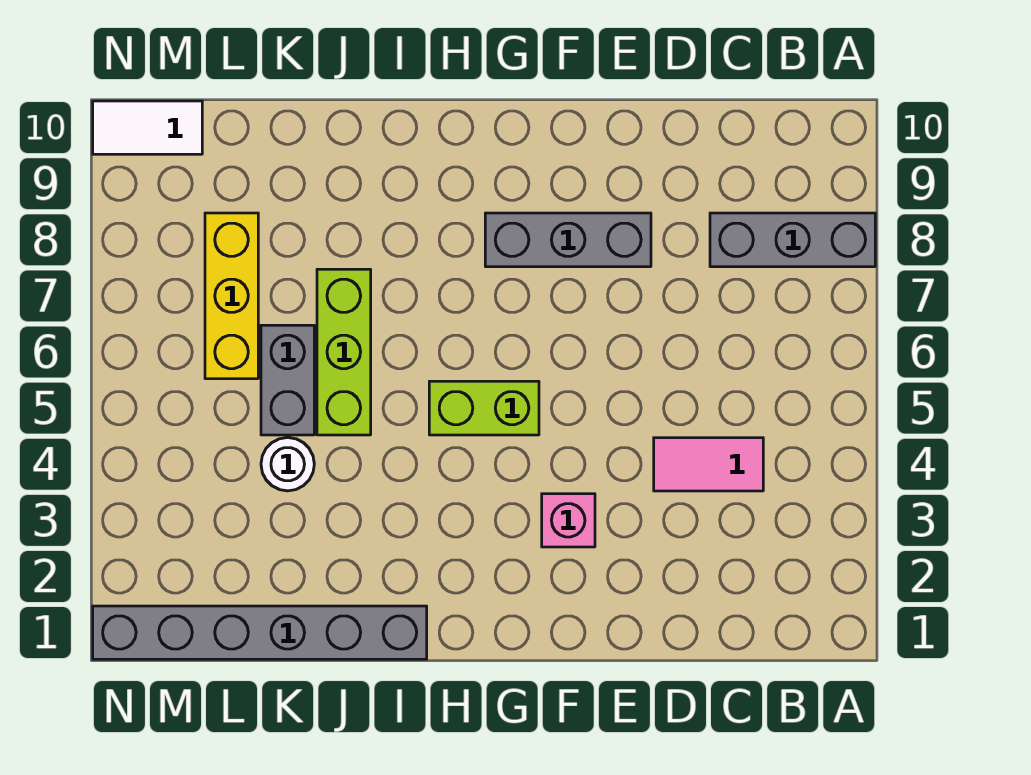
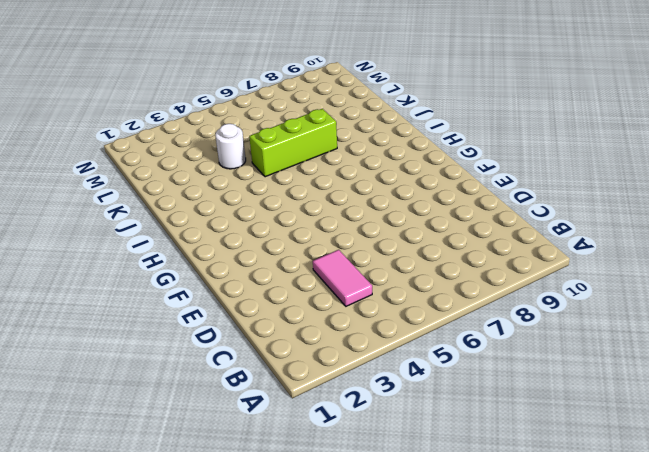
none -> grey brick A8:C8 level 1
none -> grey brick E8:G8 level 1

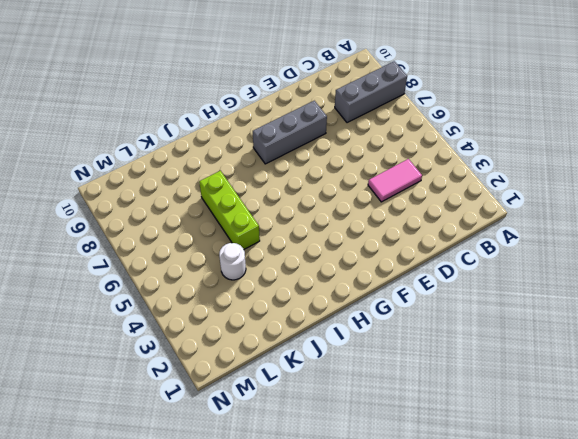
none -> pink brick F3 level 1
none -> lime brick G5:H5 level 1

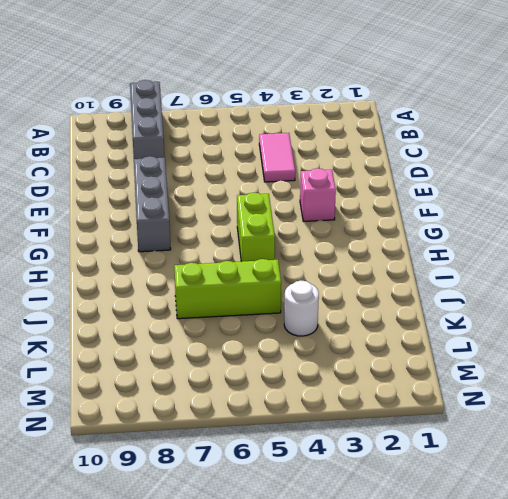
none -> grey brick I1:N1 level 1
none -> grey brick K5:K6 level 1

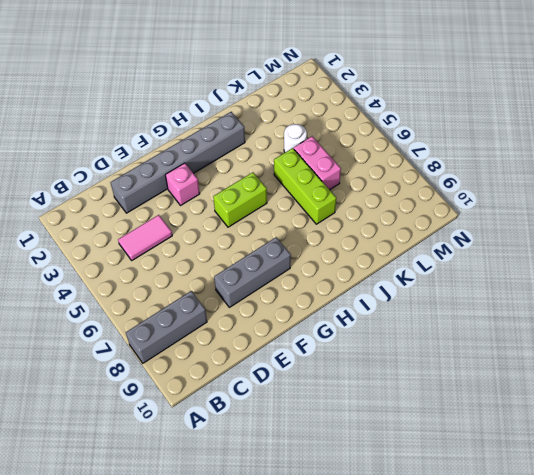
grey brick D2:I2 level 1 -> grey brick I1:N1 level 1
pink brick K5:K6 level 1 -> grey brick K5:K6 level 1
none -> yellow brick L6:L8 level 1
none -> white tile M10:N10 level 1

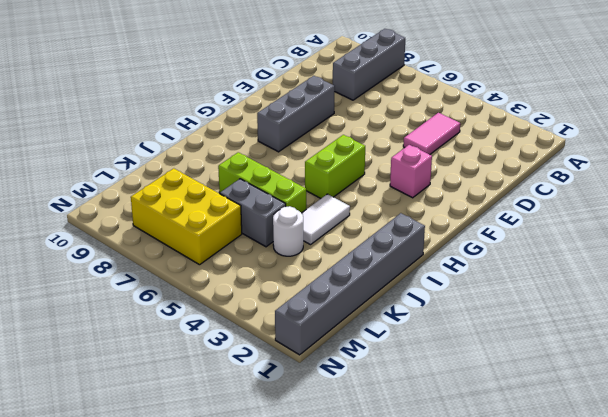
white tile I4:J4 level 1 -> white tile M10:N10 level 1
yellow brick L6:M8 level 1 -> yellow brick L6:L8 level 1

